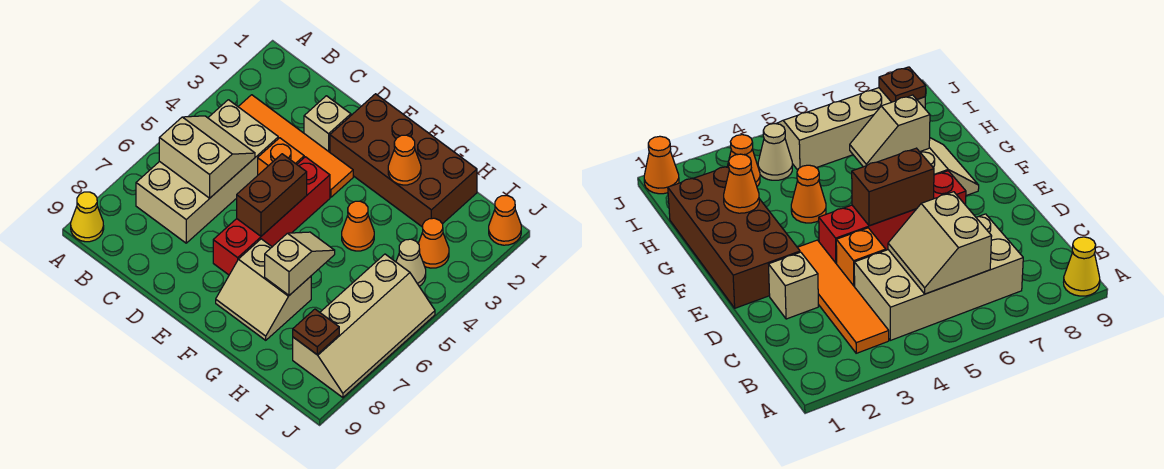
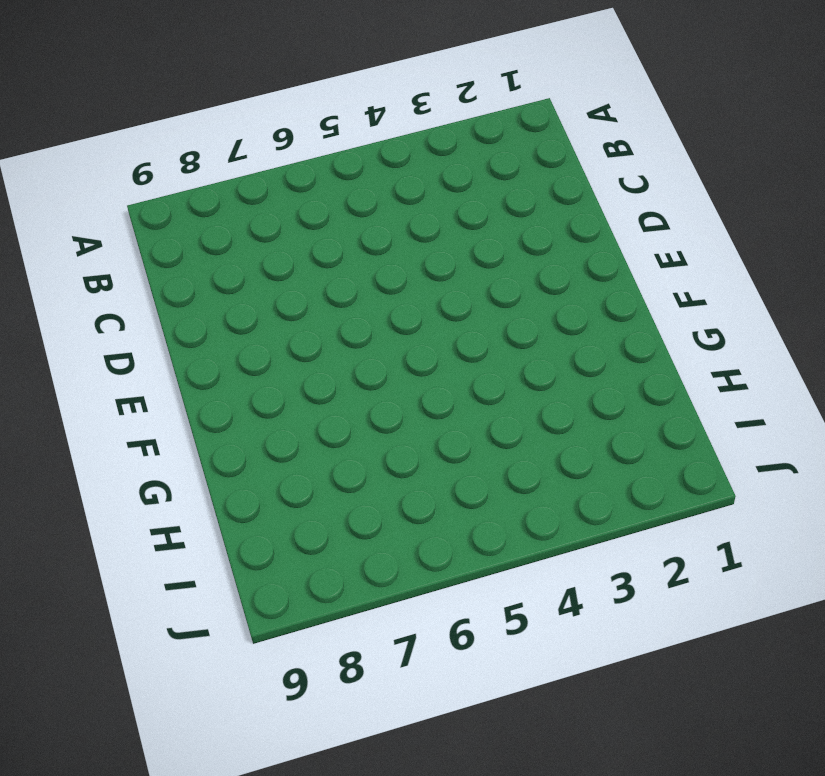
none -> yellow cone A9 level 1
none -> orange tile B3:E3 level 1
none -> tan brick B4:C7 level 1

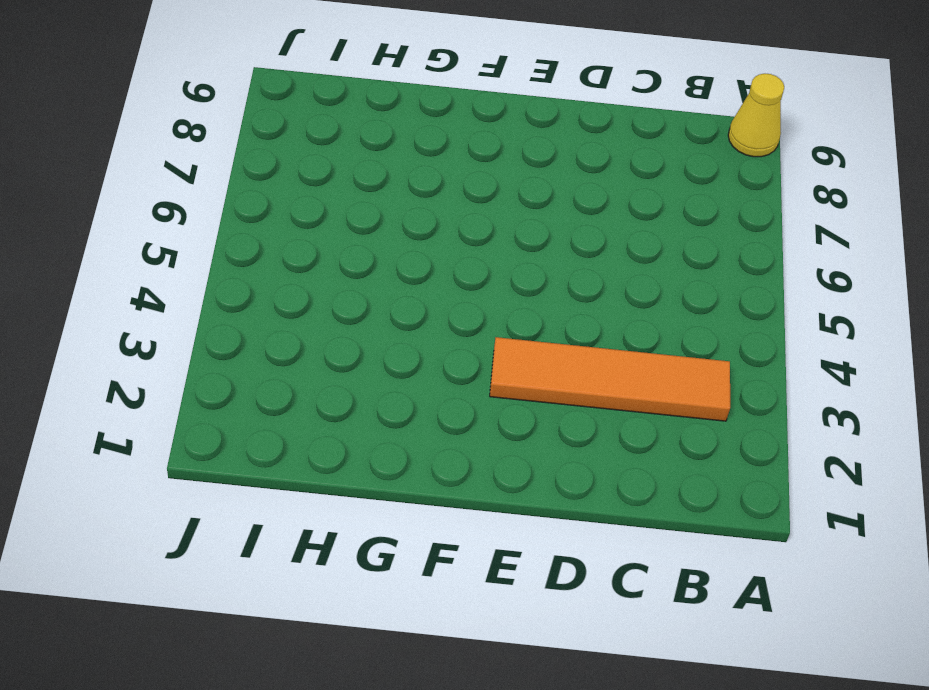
none -> tan brick B4:C7 level 1
none -> tan brick D2 level 1
none -> orange brick D4 level 1

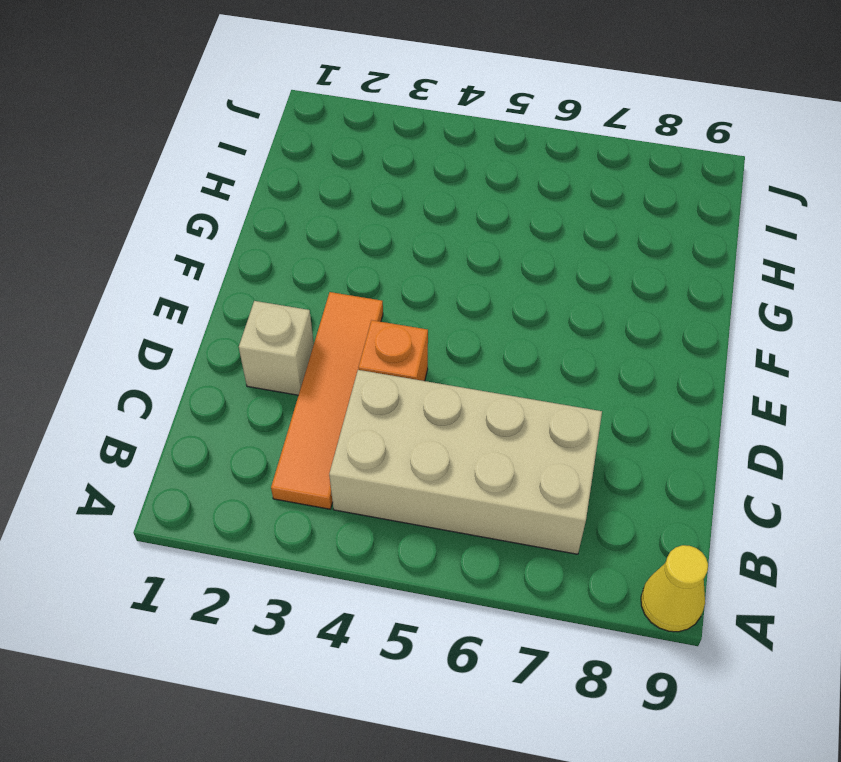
none -> brown brick E1:H2 level 1
none -> red brick E4:E7 level 1
none -> tan slope F7:G8 level 1 top 7

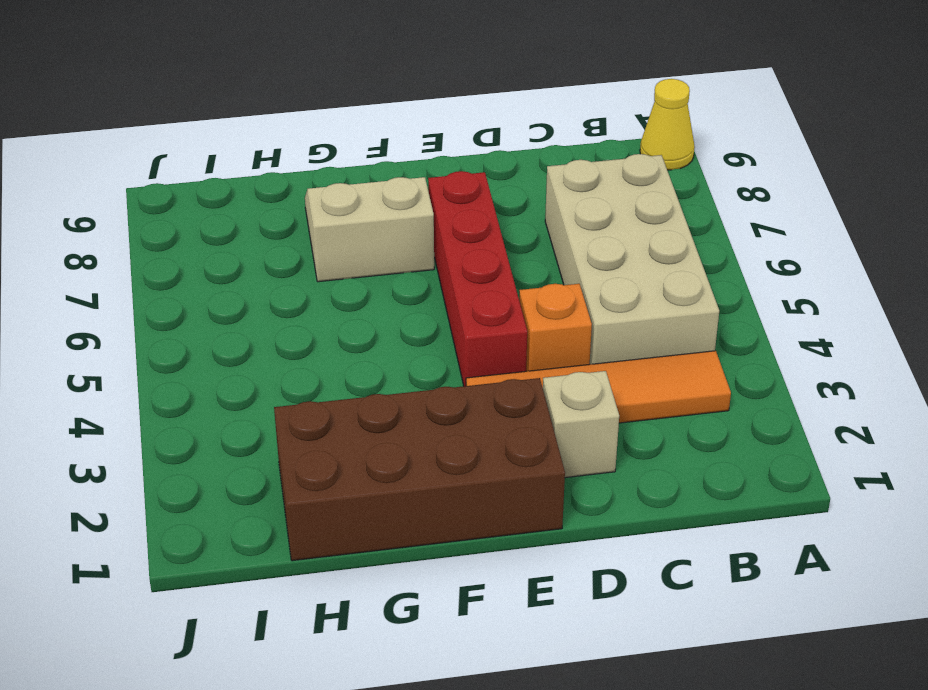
none -> orange cone G4 level 1
none -> orange cone I3 level 1
none -> tan cone I4 level 1

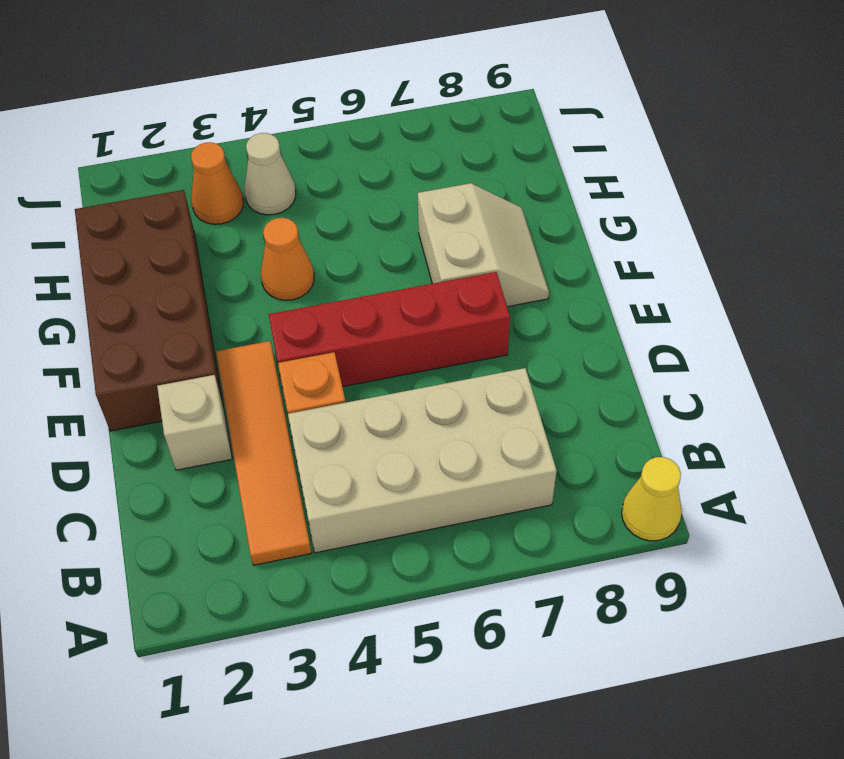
none -> tan slope I5:J8 level 1 top I
none -> orange cone J1 level 1
none -> tan slope B5:C6 level 2 top 6

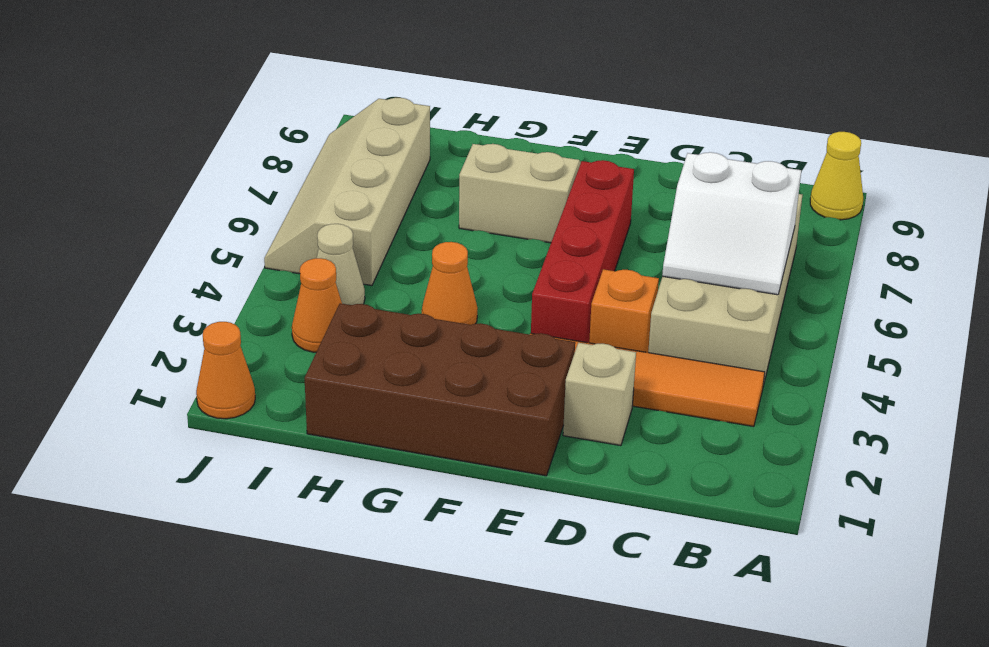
white slope B5:C6 level 2 top 6 -> tan slope B5:C6 level 2 top 6
none -> brown brick E5:E6 level 2
none -> orange cone G2 level 2
none -> tan slope G6:G7 level 2 top 7

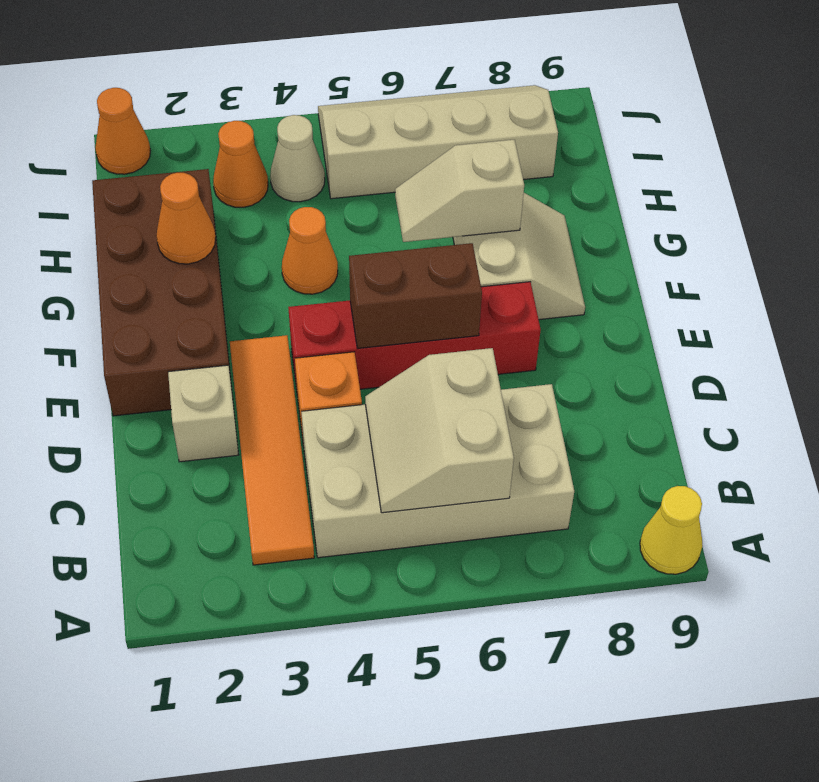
none -> brown plate I8 level 2

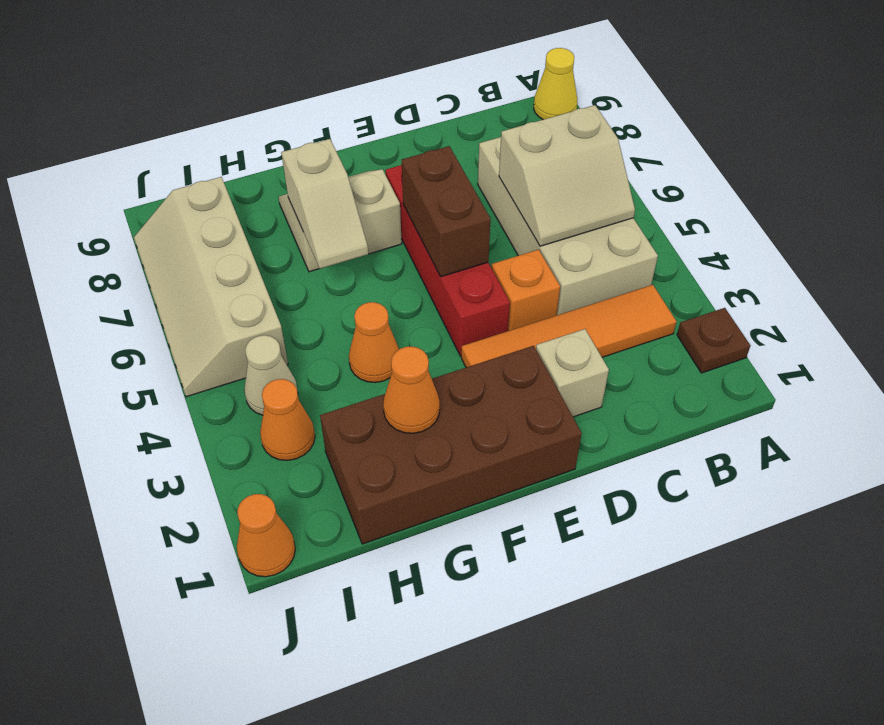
brown plate A2 level 1 -> brown plate I8 level 2

